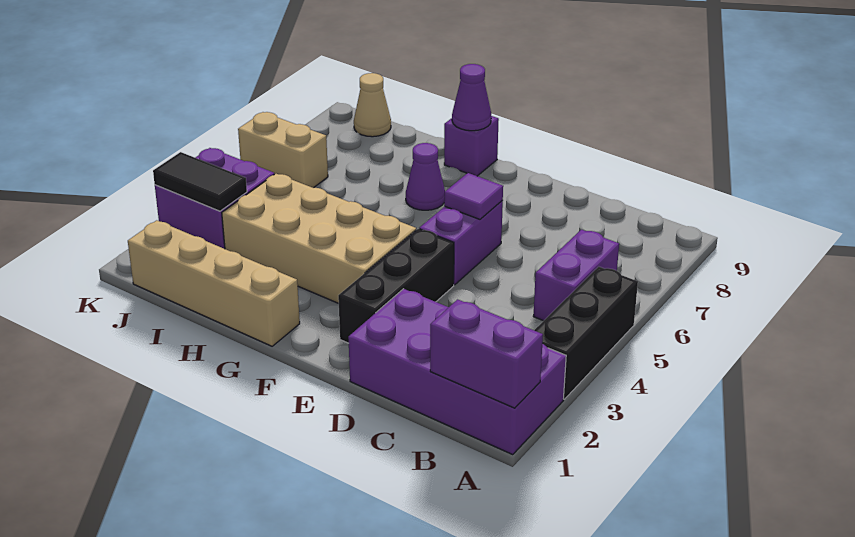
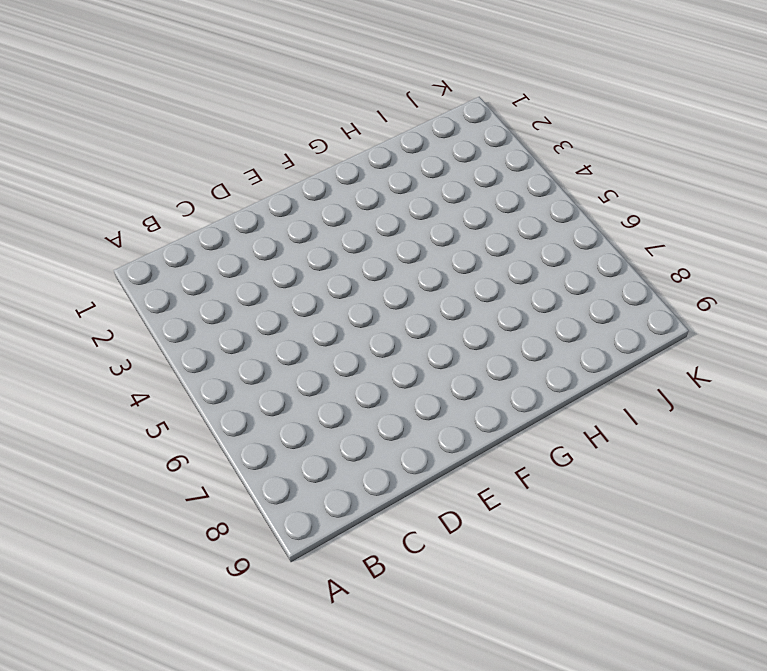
none -> purple brick A1:D2 level 1
none -> black brick A3:A5 level 1
none -> purple brick B5:B6 level 1

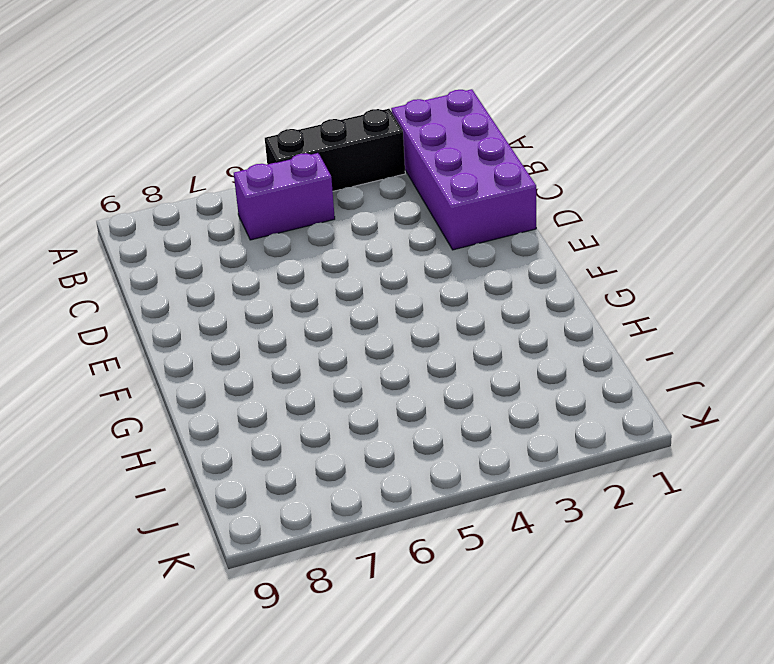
none -> black brick E2:E4 level 1
none -> purple brick E5:E6 level 1
none -> tan brick F3:I4 level 1

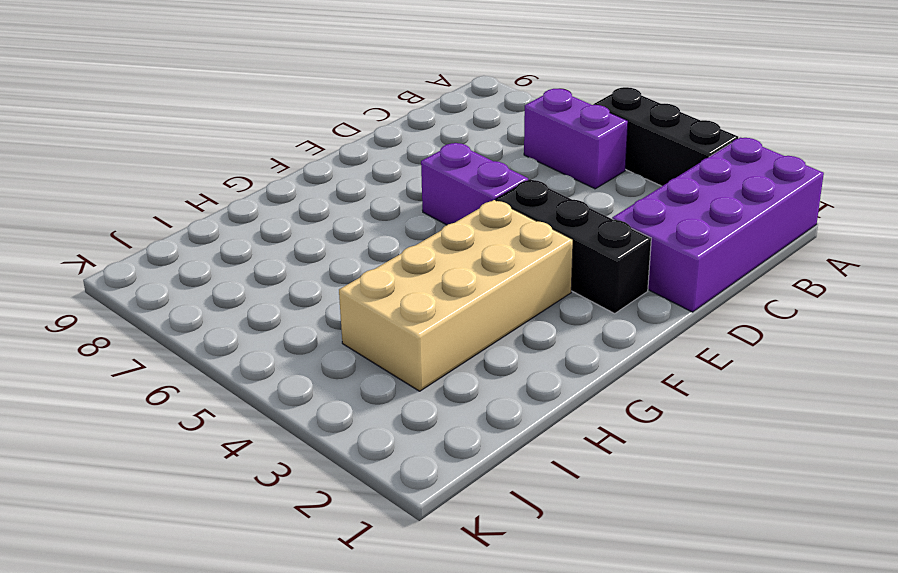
none -> tan brick G1:J1 level 1
none -> purple cone G7 level 1
none -> purple brick G9 level 1

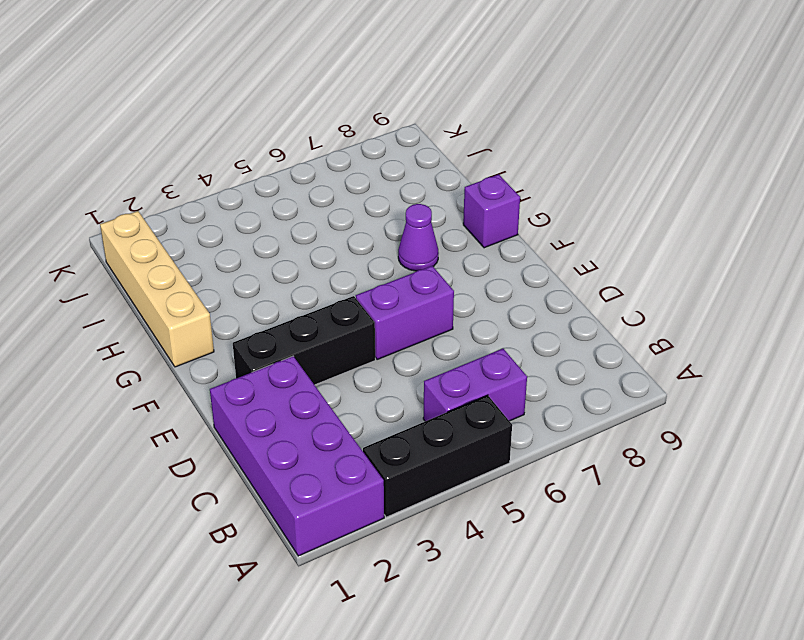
none -> tan brick F3:I4 level 1
none -> purple brick J3:K4 level 1
none -> tan brick J6:K6 level 1

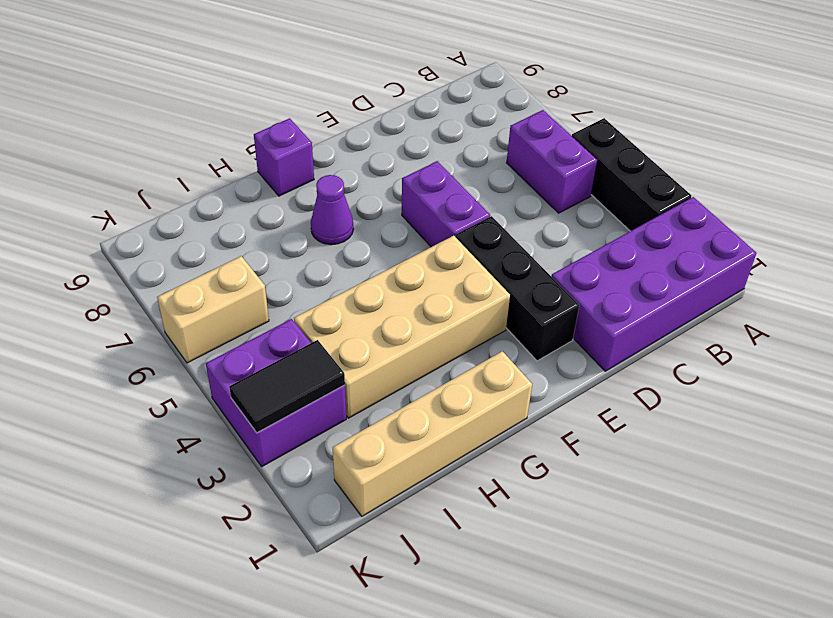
none -> tan cone J9 level 1
none -> purple brick A1:B1 level 2
none -> purple tile E6 level 2

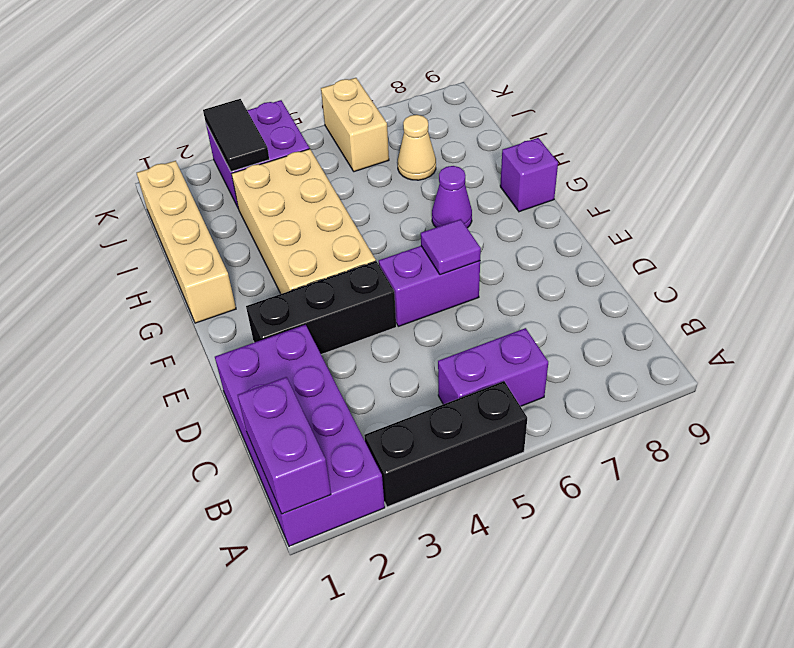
tan cone I7 level 1 -> tan cone J9 level 1
none -> purple cone G9 level 2

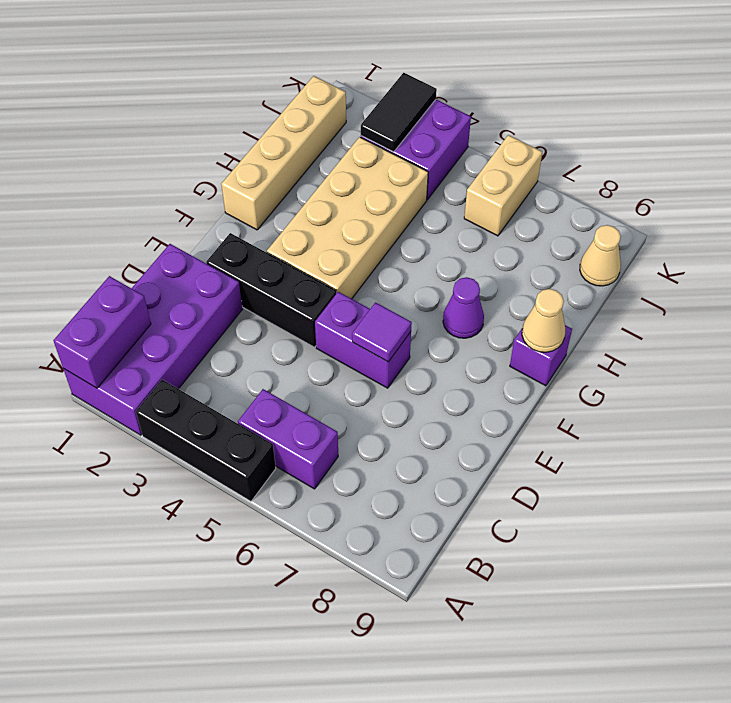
tan cone G9 level 2 -> purple cone G9 level 2

